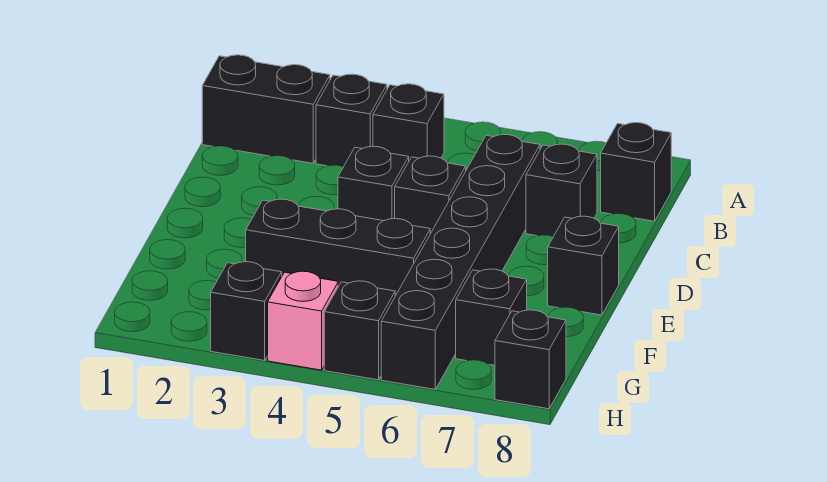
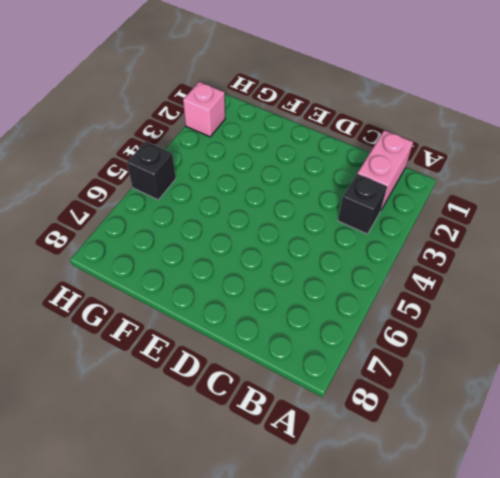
pink brick B1:B2 level 1 -> black brick B1:B2 level 1
pink brick H2 level 1 -> pink brick H4 level 1
none -> black brick B4 level 1
none -> black brick B8 level 1
none -> black brick C6:H6 level 1

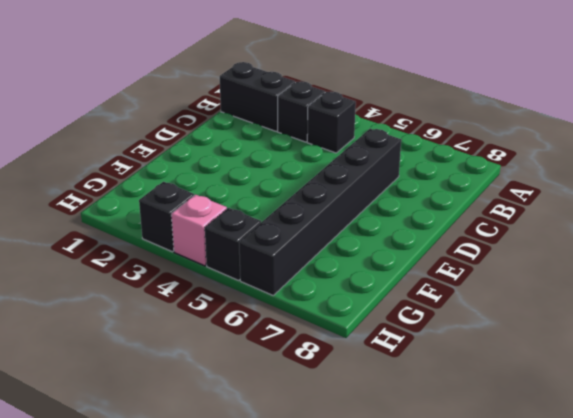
none -> black brick B8 level 1
none -> black brick C7 level 1
none -> black brick D4 level 1

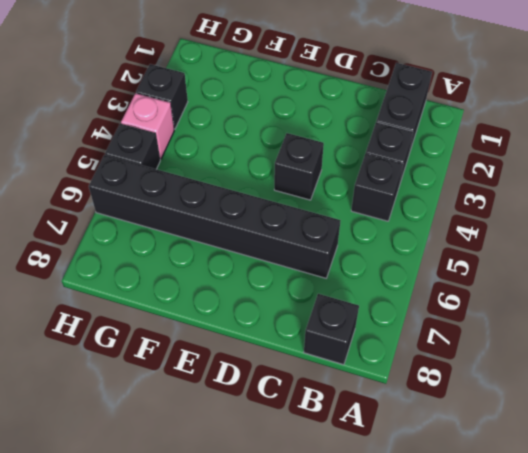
none -> black brick C7 level 1
none -> black brick D5 level 1
none -> black brick E8 level 1

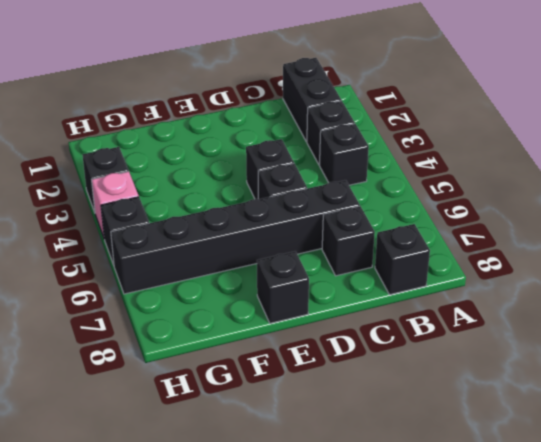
none -> black brick F3:F5 level 1
none -> black brick G7 level 1
none -> black brick H8 level 1

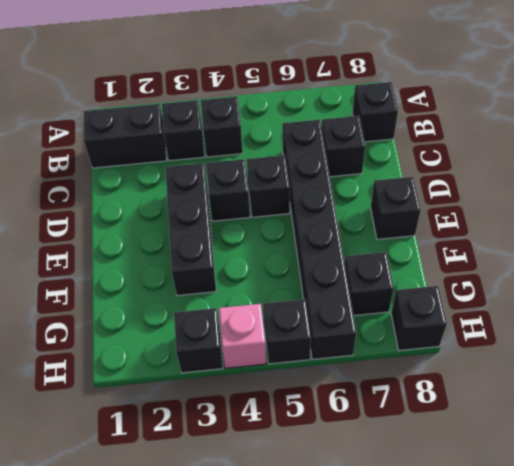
black brick D3:F3 level 1 -> black brick F3:F5 level 1

